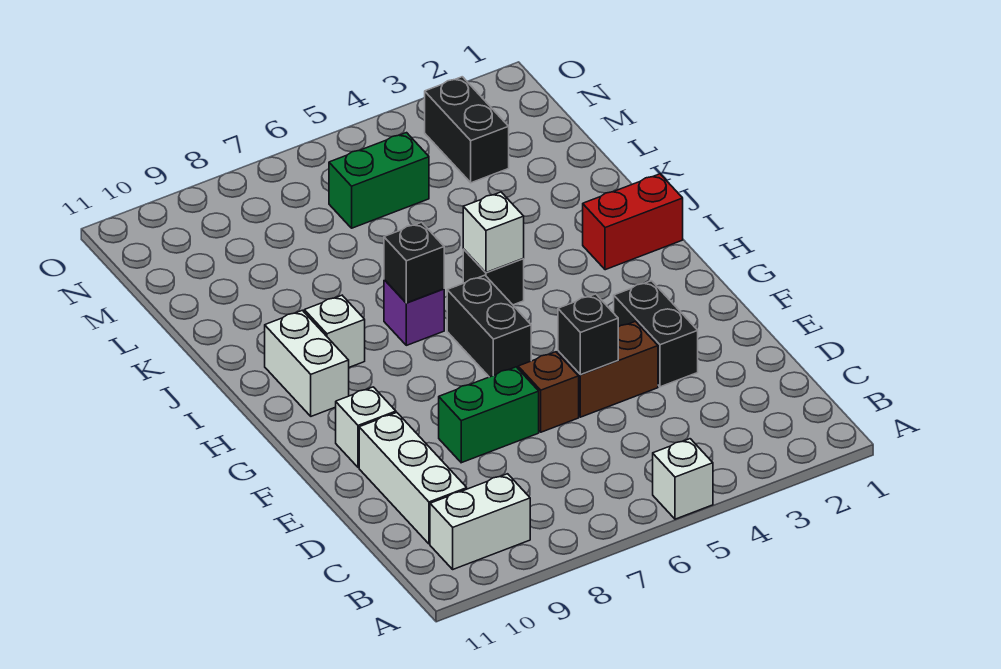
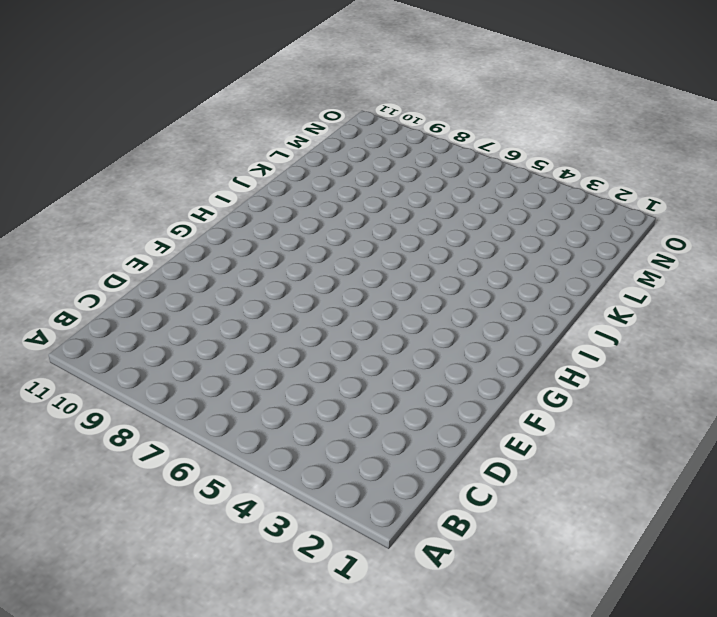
none -> white brick A5 level 1
none -> white brick B9:B10 level 1
none -> white brick C10:E10 level 1

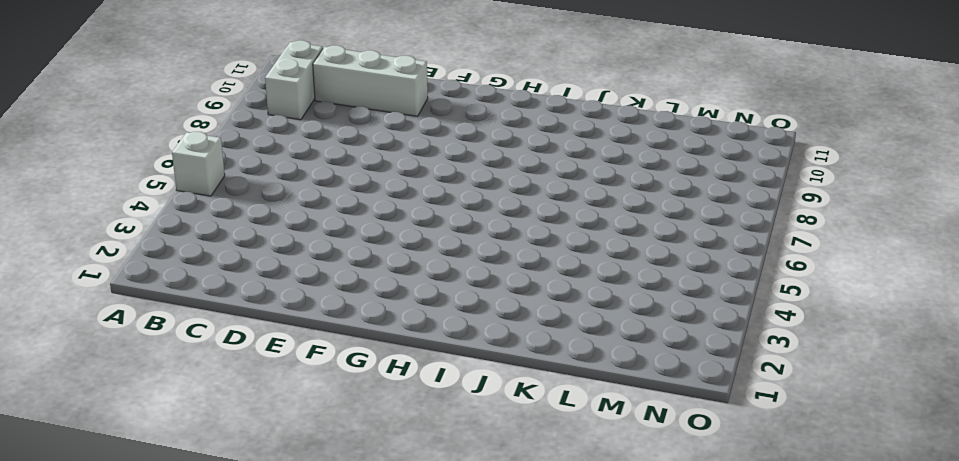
none -> black brick E3:F3 level 1
none -> brown brick E4:E5 level 1
none -> brown brick E6 level 1

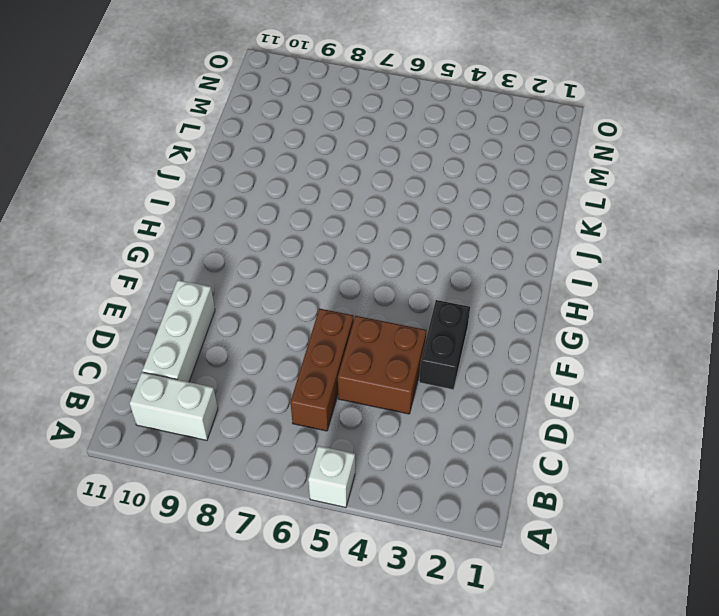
brown brick C6:E6 level 1 -> brown brick E6 level 1
brown brick D4:E5 level 1 -> brown brick E4:E5 level 1
none -> green brick E7:E8 level 1
none -> white brick F10 level 1
none -> black brick G6:H6 level 1

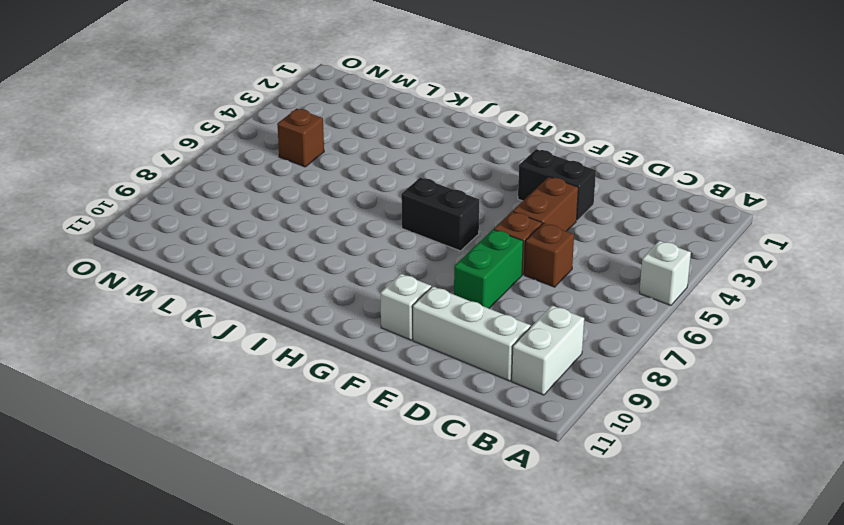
brown brick D6 level 1 -> none
brown brick M5 level 1 -> green brick M5:M6 level 1
none -> white brick H10:I10 level 1
none -> red brick I1:I2 level 1
none -> black brick I5 level 1

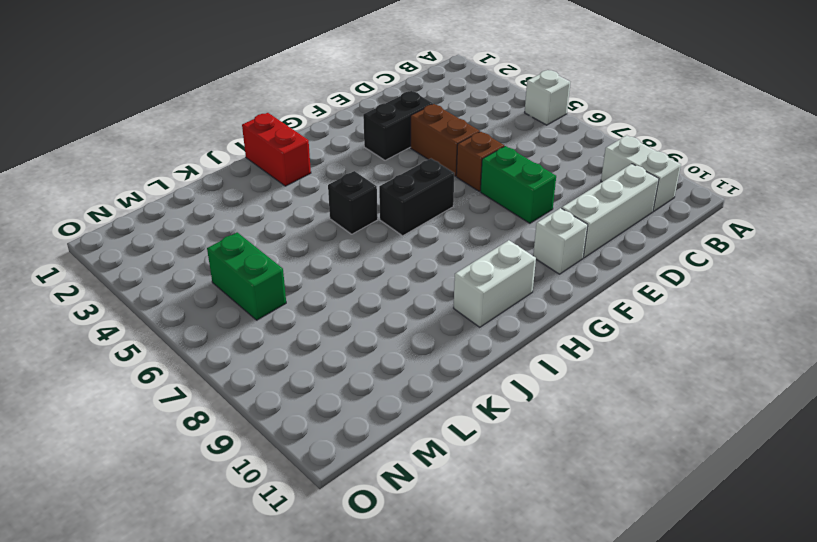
none -> purple brick I7 level 1
none -> white brick I9 level 1
none -> black brick M3:N3 level 1

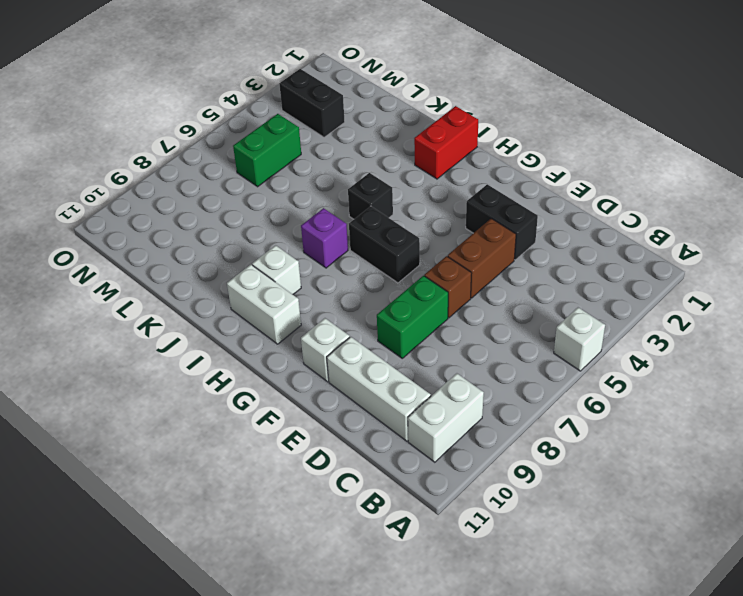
none -> black brick E5 level 2
none -> white brick I5 level 2
none -> black brick I7 level 2

